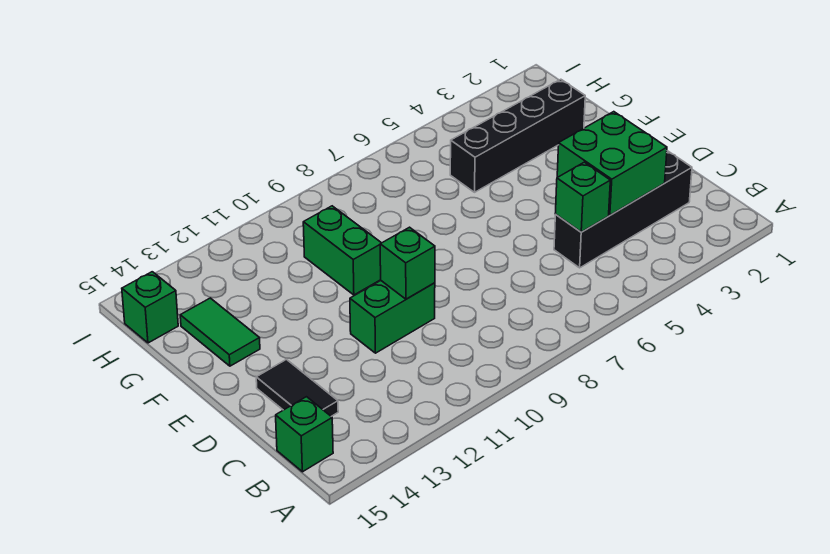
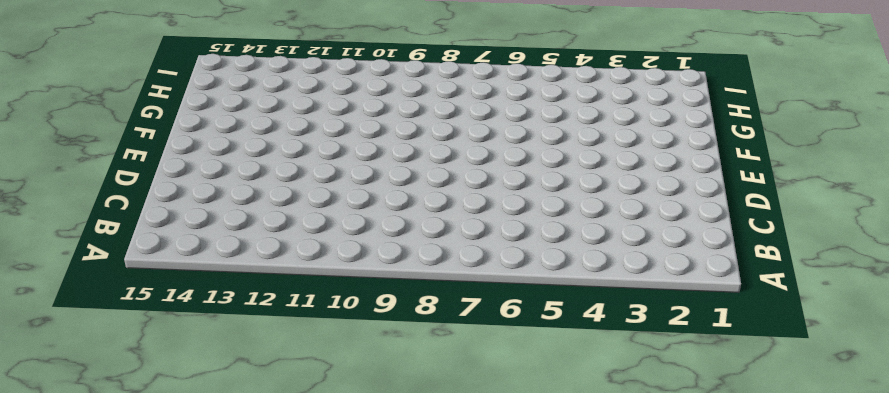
none -> green brick B15 level 1
none -> black brick C2:C5 level 1

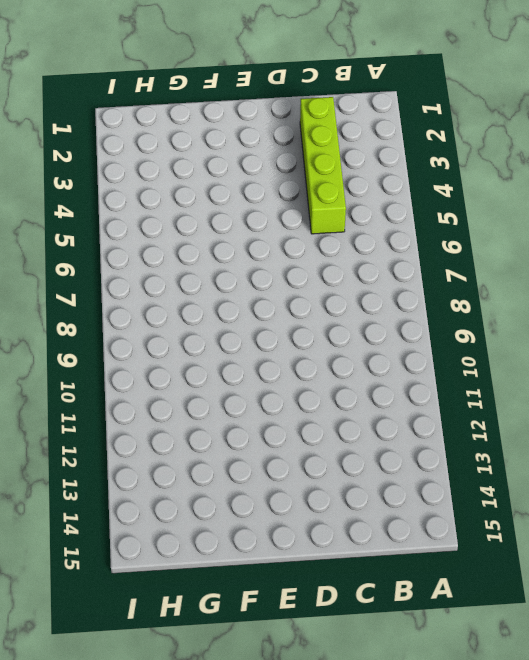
lime brick C2:C5 level 1 -> black brick C2:C5 level 1
none -> green brick B15 level 1
none -> black tile C14:D14 level 1

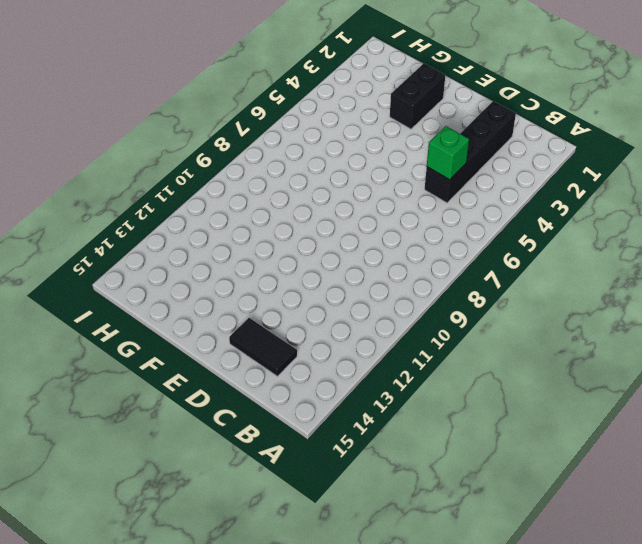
black brick F2:F3 level 1 -> none
none -> green brick B15 level 1
none -> green brick D10:D11 level 1

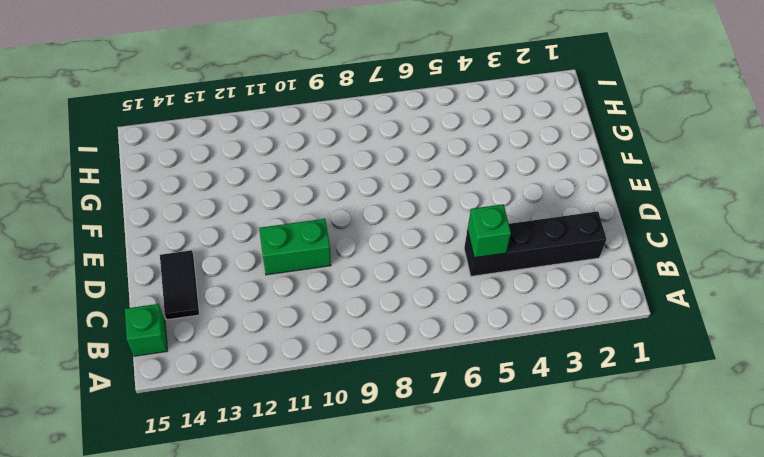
none -> green brick F10:G10 level 1
none -> green tile F14:G14 level 1

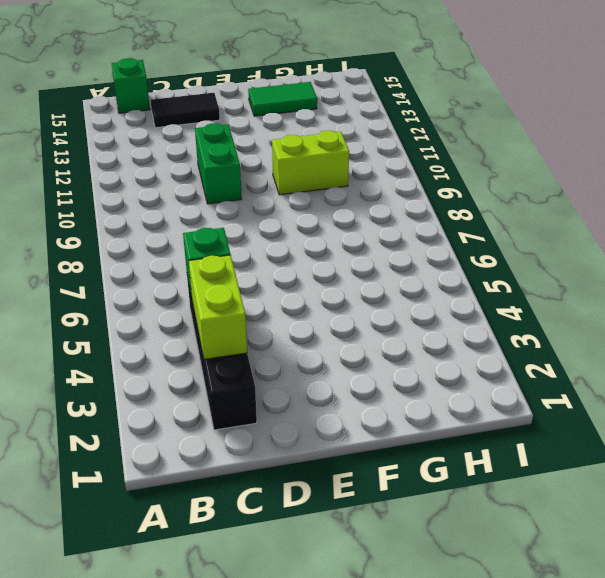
lime brick C3:C4 level 2 -> green brick C3:D4 level 2
lime brick F10:G10 level 1 -> green brick F10:G10 level 1
none -> black brick G2:G5 level 1
none -> green brick H15 level 1

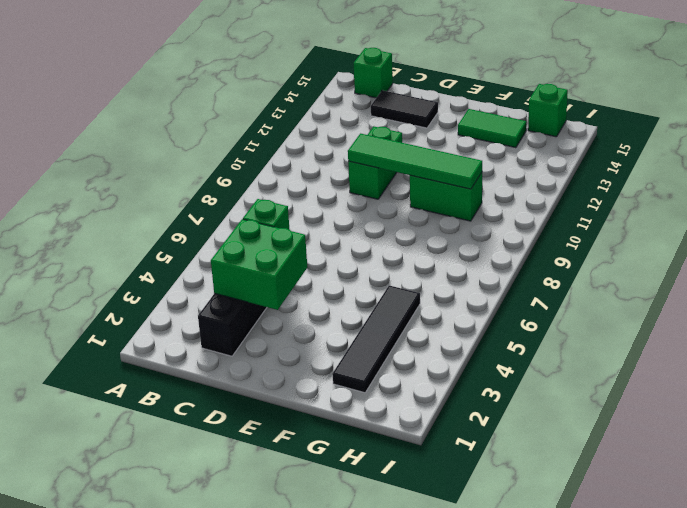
green tile D10:G10 level 2 -> green brick D10 level 2
black tile G2:G5 level 1 -> black brick G2:G5 level 1

